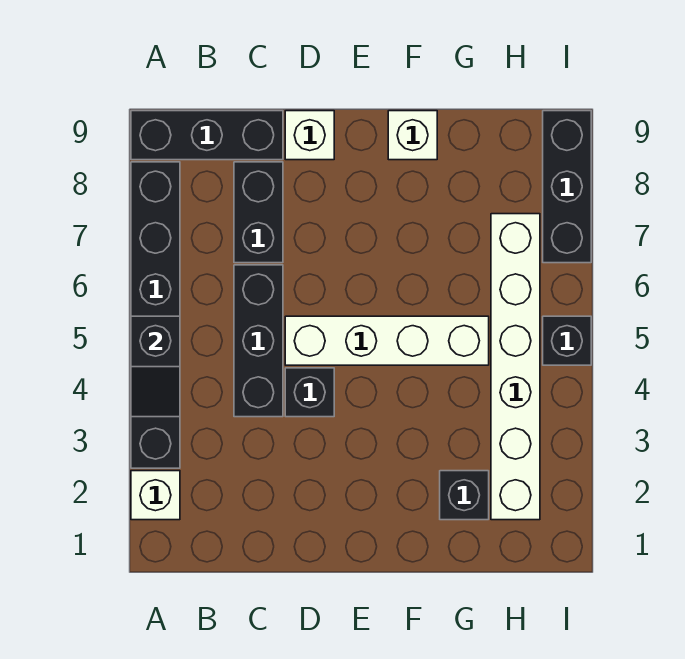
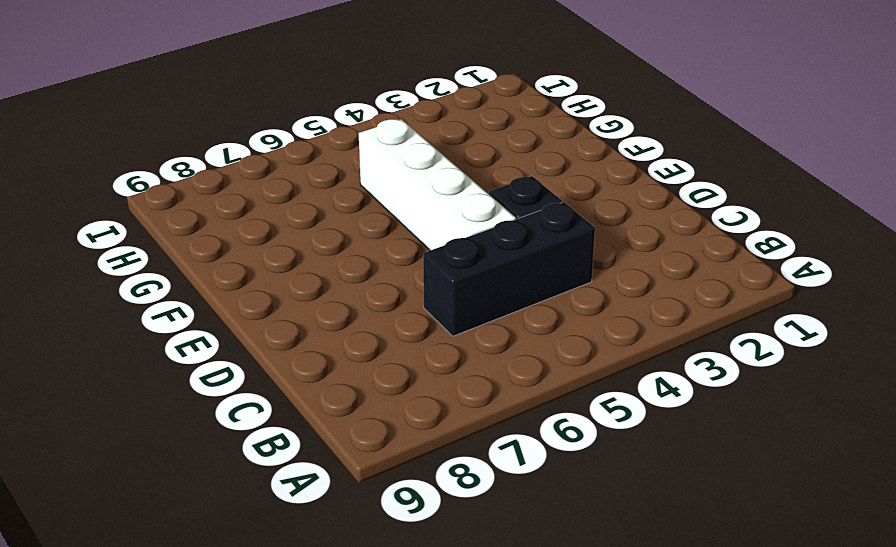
none -> white brick A2 level 1
none -> black brick A3:A8 level 1
none -> black brick A9:C9 level 1

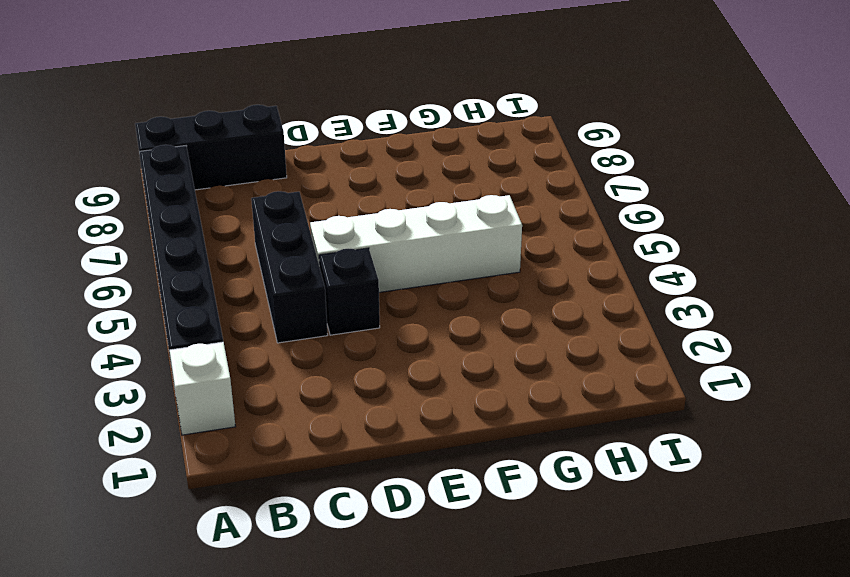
none -> black brick C7:C8 level 1
none -> white brick D9 level 1
none -> white brick F9 level 1

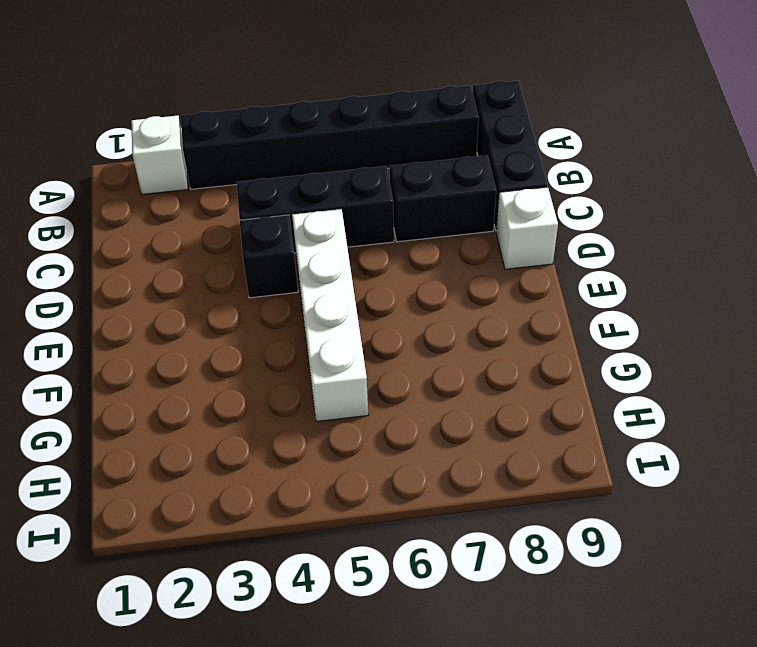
none -> white brick F9 level 1
none -> black brick G2 level 1
none -> white brick H2:H7 level 1

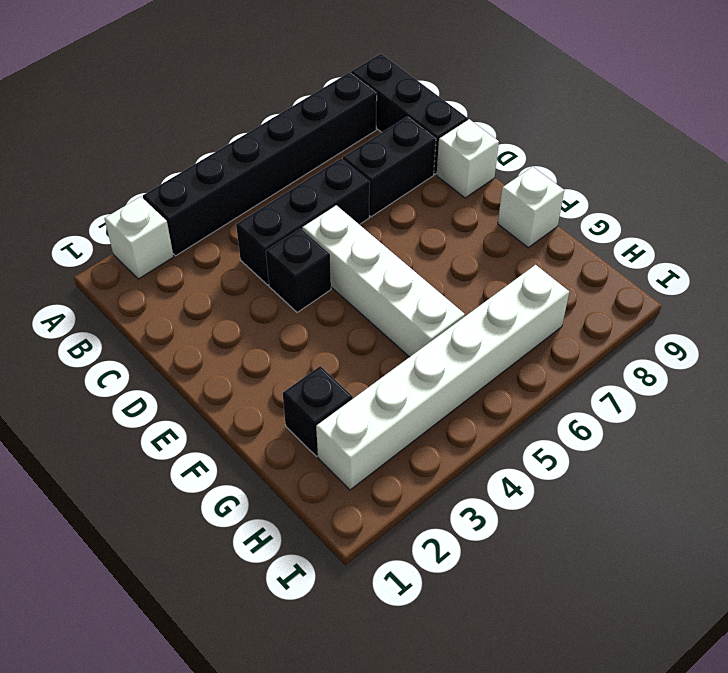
none -> black brick I5 level 1
none -> black brick I7:I9 level 1
none -> black slope A4:A5 level 2 top 5

